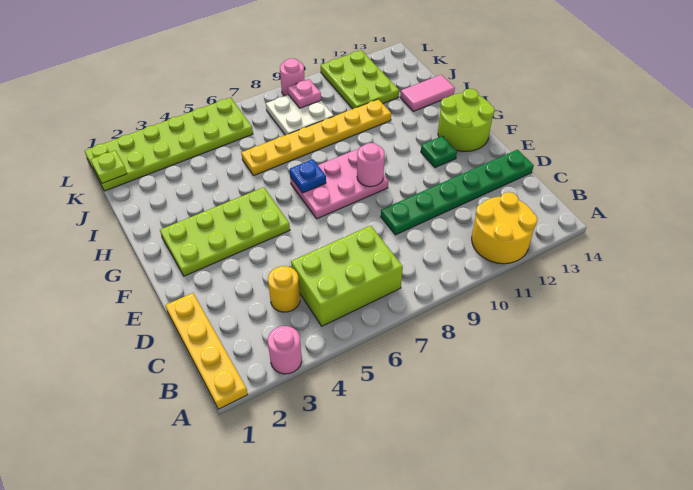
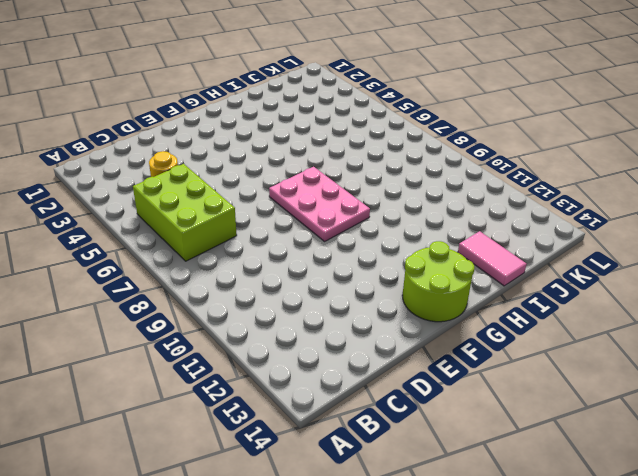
none -> yellow plate A1:D1 level 1
none -> pink round brick A3 level 1
none -> yellow round brick A11:B12 level 1

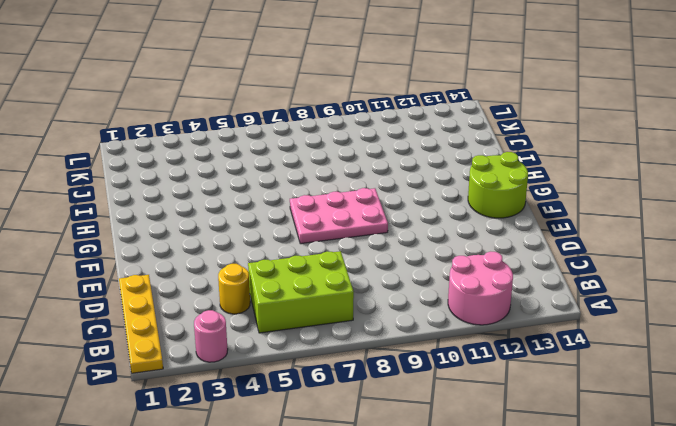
pink round brick A11:B12 level 1 -> yellow round brick A11:B12 level 1
none -> green plate D9:D14 level 1
none -> lime plate F2:G5 level 1
none -> green plate F12 level 1

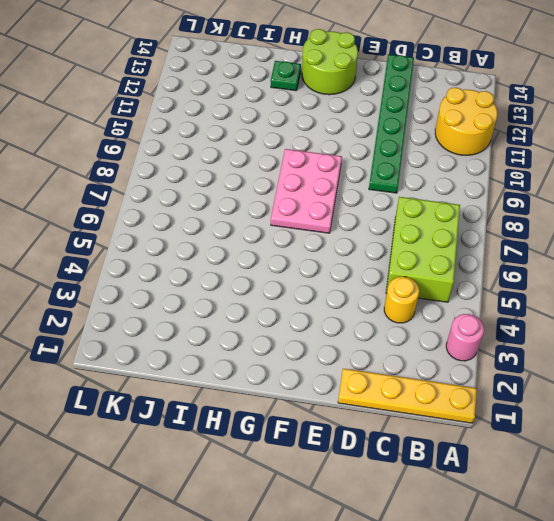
green plate H13 level 1 -> green plate F12 level 1
none -> lime plate F2:G5 level 1
none -> yellow plate I6:I11 level 1
none -> pink tile I13:I14 level 1

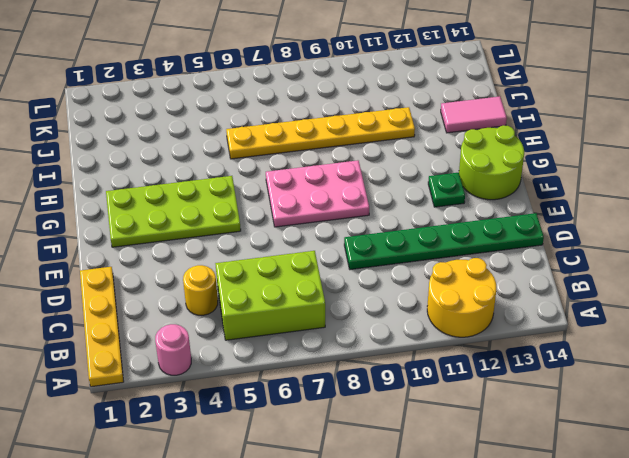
none -> white plate J8:K9 level 1
none -> lime plate J11:L12 level 1
none -> lime plate K1:L6 level 1

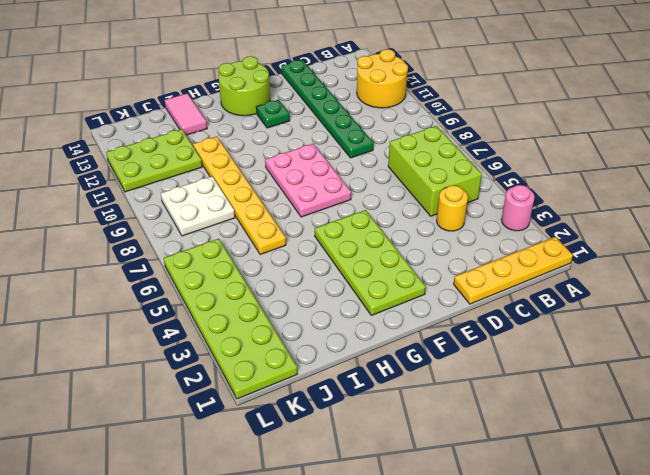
none -> pink round brick L9 level 1
none -> pink round brick F9 level 2
none -> blue plate G7 level 2

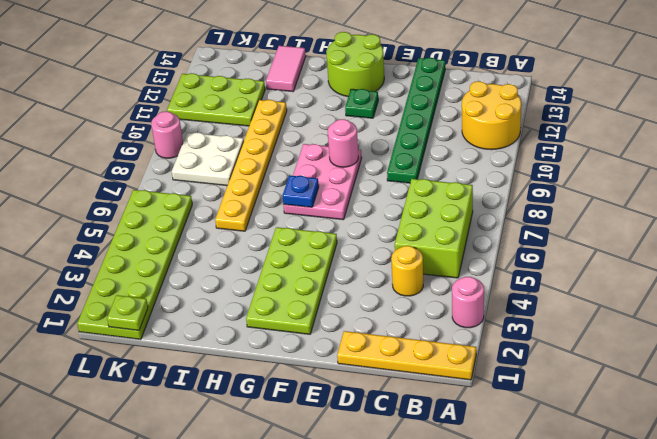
none -> pink plate K9 level 2

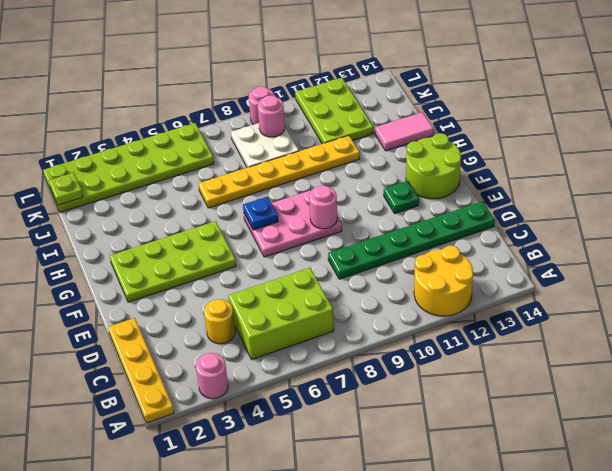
pink round brick K9 level 2 -> pink plate K9 level 2

